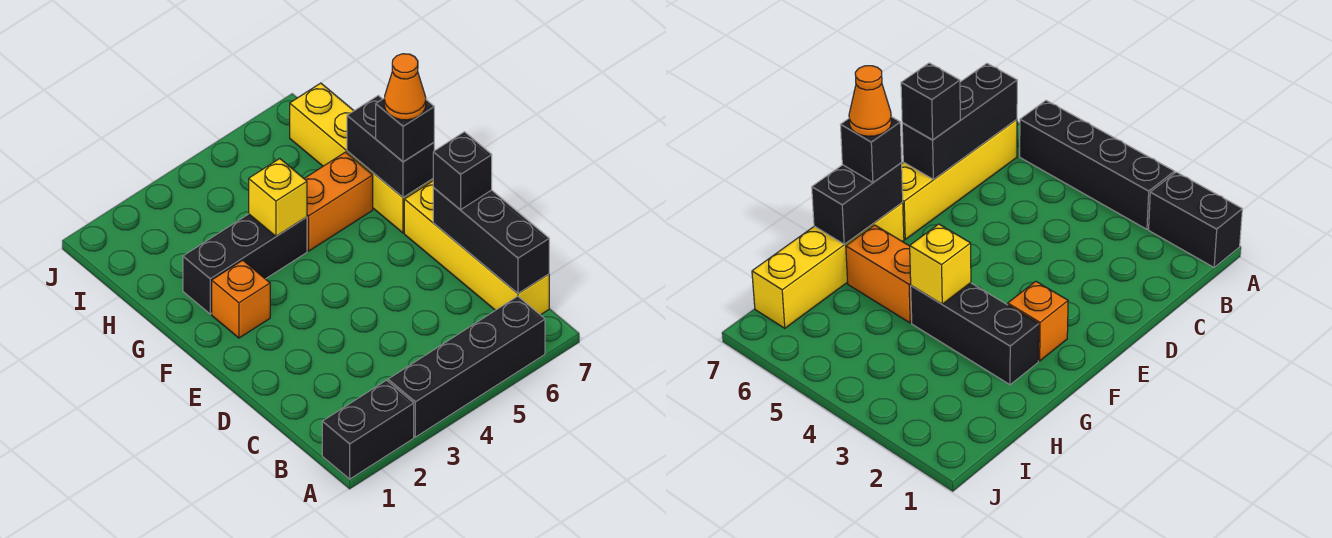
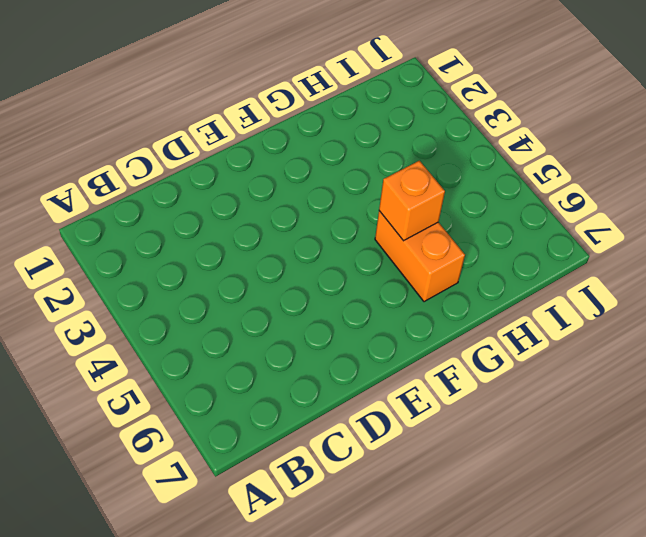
orange brick G5 level 2 -> orange brick F2 level 1
none -> black brick A1:A2 level 1
none -> black brick A3:A6 level 1
none -> yellow brick B7:E7 level 1

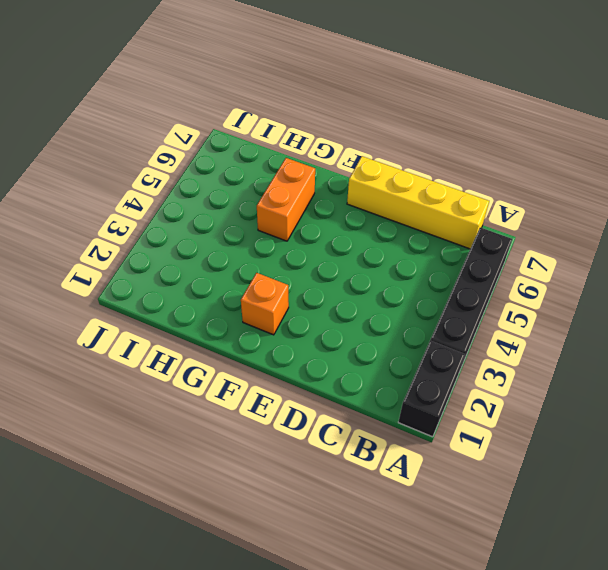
none -> yellow brick F7:I7 level 1
none -> black brick G2:G4 level 1
none -> black brick B7:D7 level 2

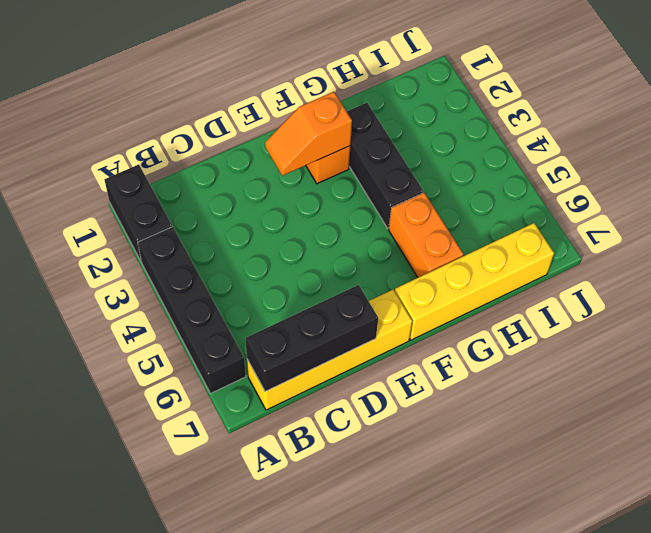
orange slope E2:F2 level 2 top F -> none
none -> black brick F7:G7 level 2
none -> yellow brick G4 level 2
none -> black brick D7 level 3

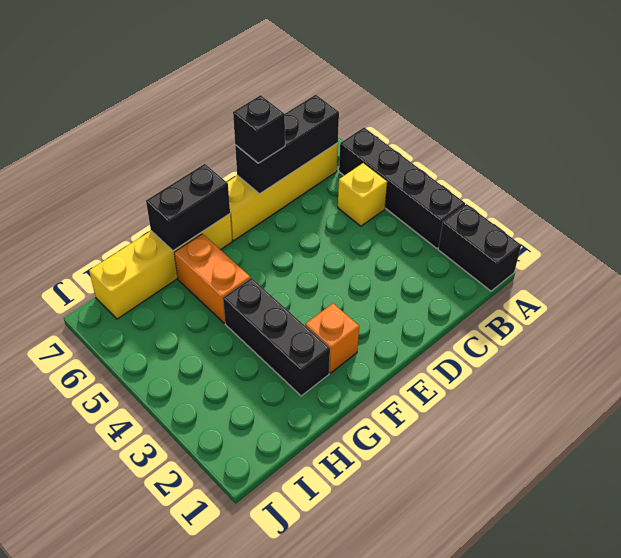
yellow brick B5 level 1 -> yellow brick G4 level 2
none -> black brick F7 level 3
none -> orange cone F7 level 4

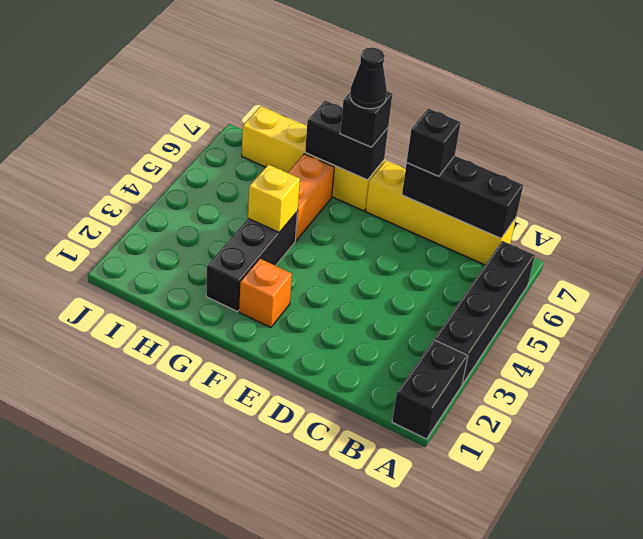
black cone F7 level 4 -> orange cone F7 level 4

